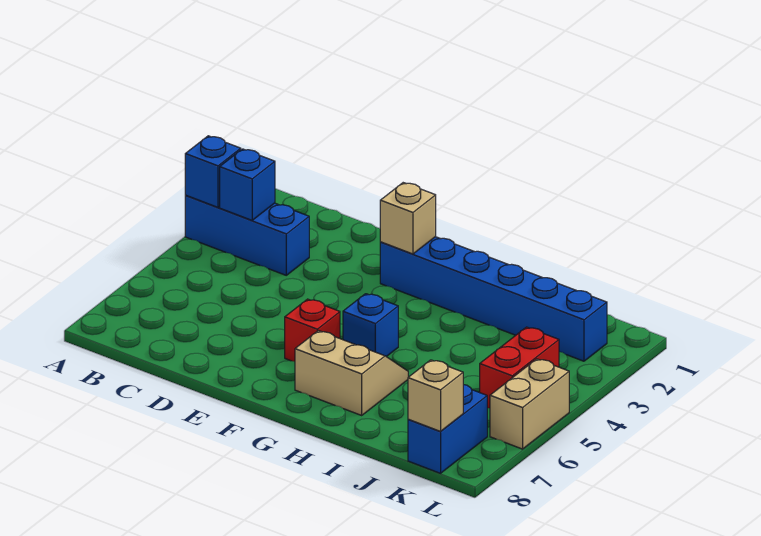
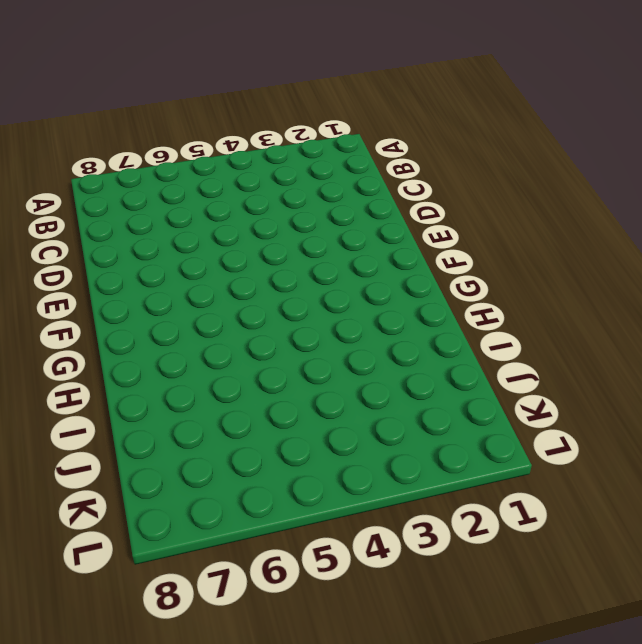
none -> blue brick A3:C3 level 1
none -> blue brick F2:K2 level 1
none -> red brick F6 level 1

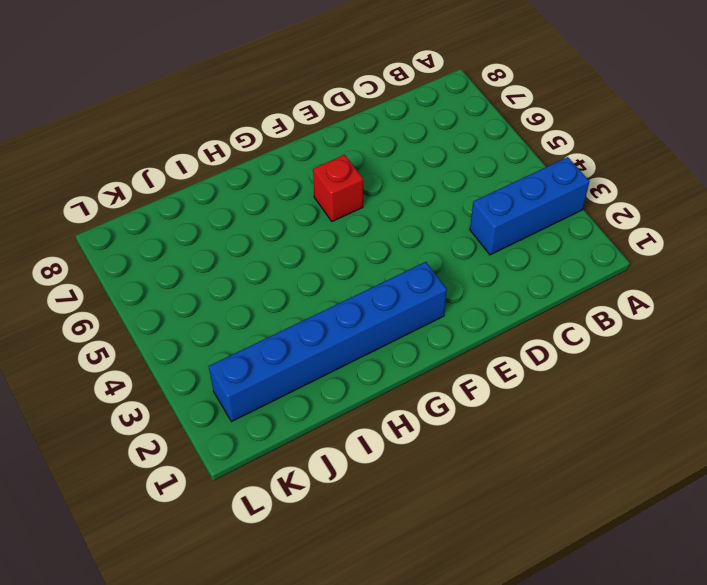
none -> blue brick G5 level 1
none -> tan slope G6:H7 level 1 top 7
none -> red brick K4:K5 level 1

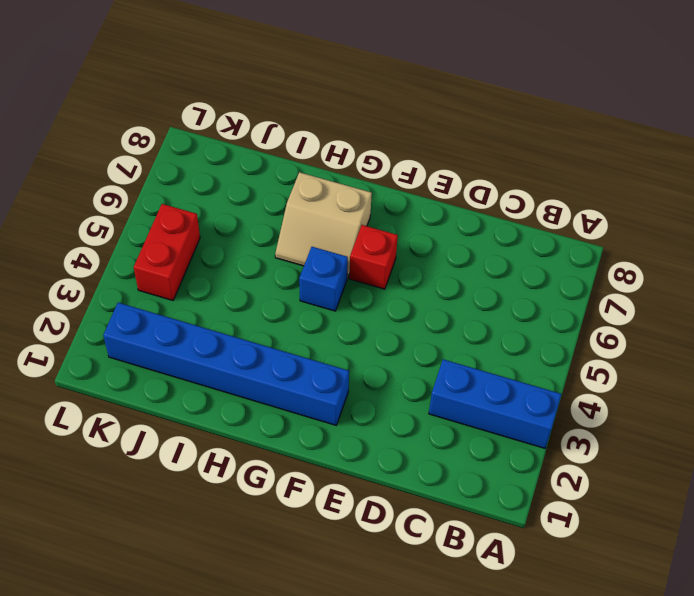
none -> blue brick K7:K8 level 1
none -> tan brick L5:L6 level 1
none -> blue brick A3 level 2

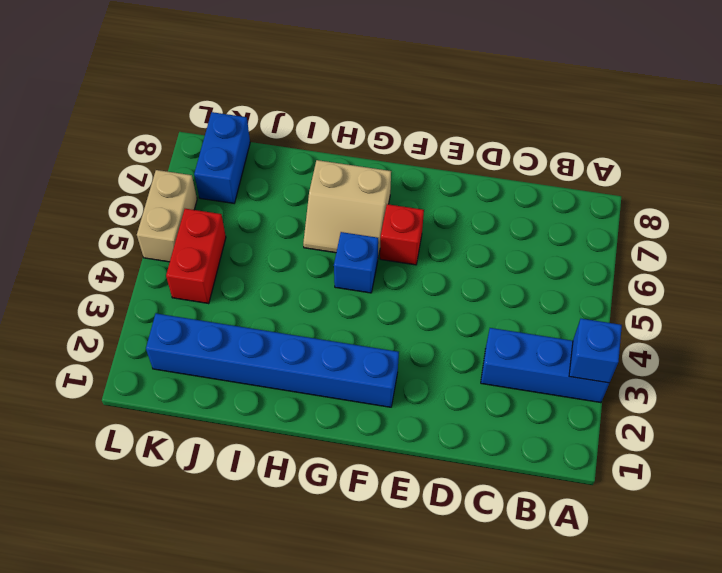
none -> blue brick B3 level 2
none -> tan brick F2 level 2
none -> tan brick K8 level 2

